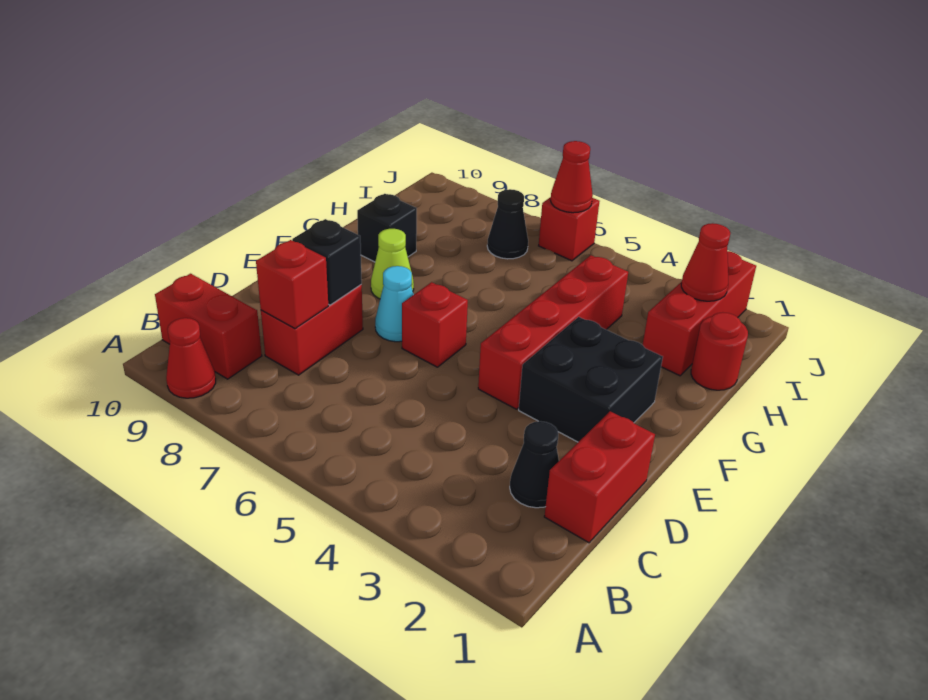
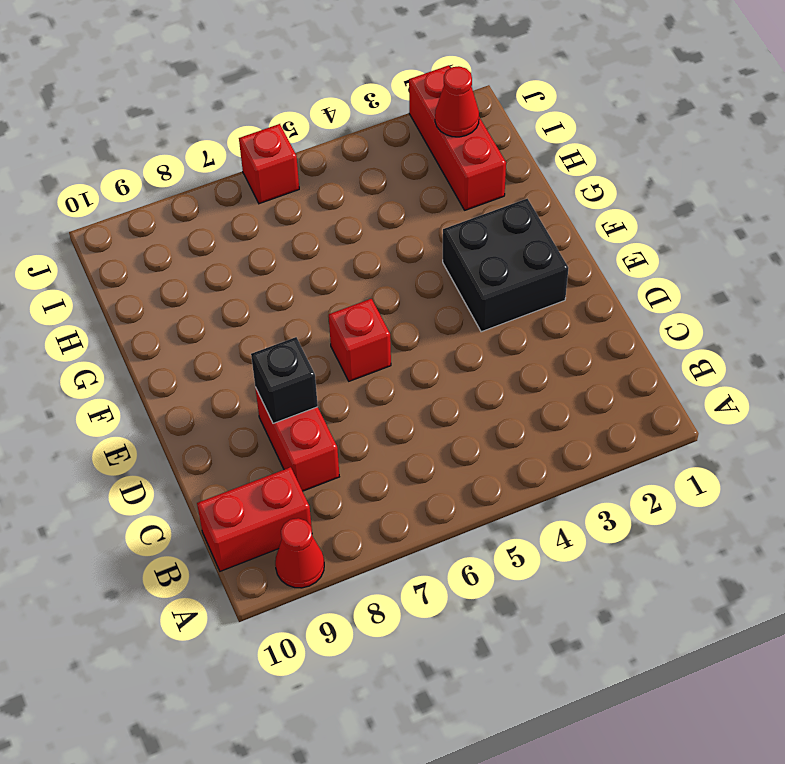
none -> red brick C1:D1 level 1
none -> black cone C2 level 1
none -> red brick E4:H4 level 1

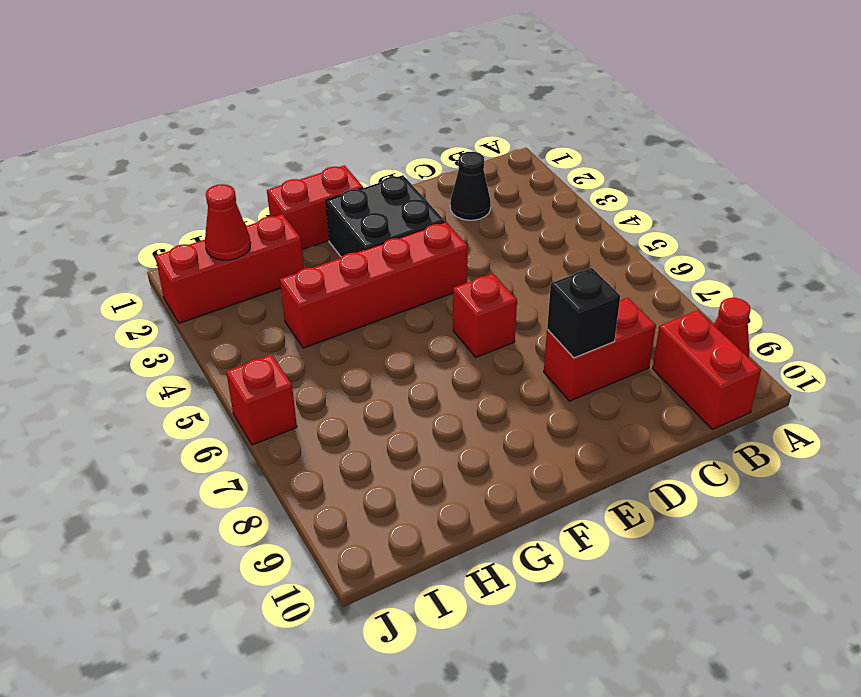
red brick F1:G1 level 1 -> red brick C1:D1 level 1
none -> cyan cone E7 level 1
none -> lime cone F8 level 1
none -> black brick G9 level 1

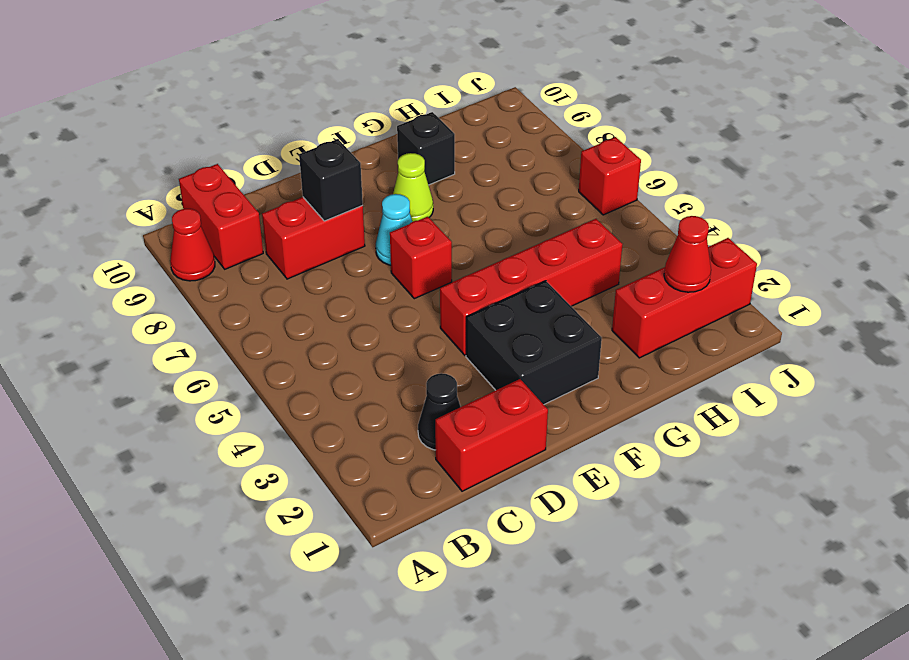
none -> red round brick H1 level 1
none -> black cone I7 level 1
none -> red brick C8 level 2

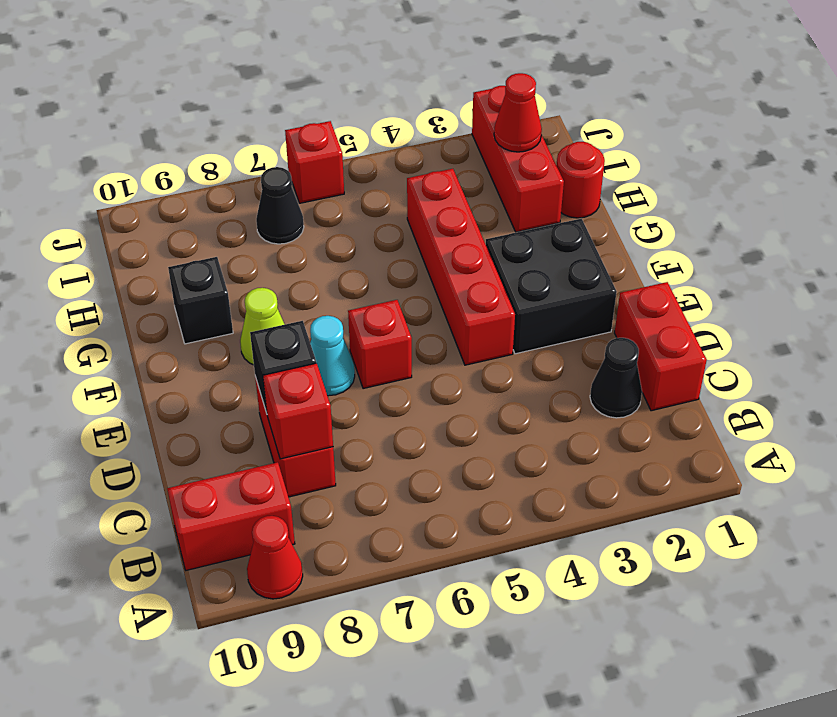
none -> red cone J6 level 2

